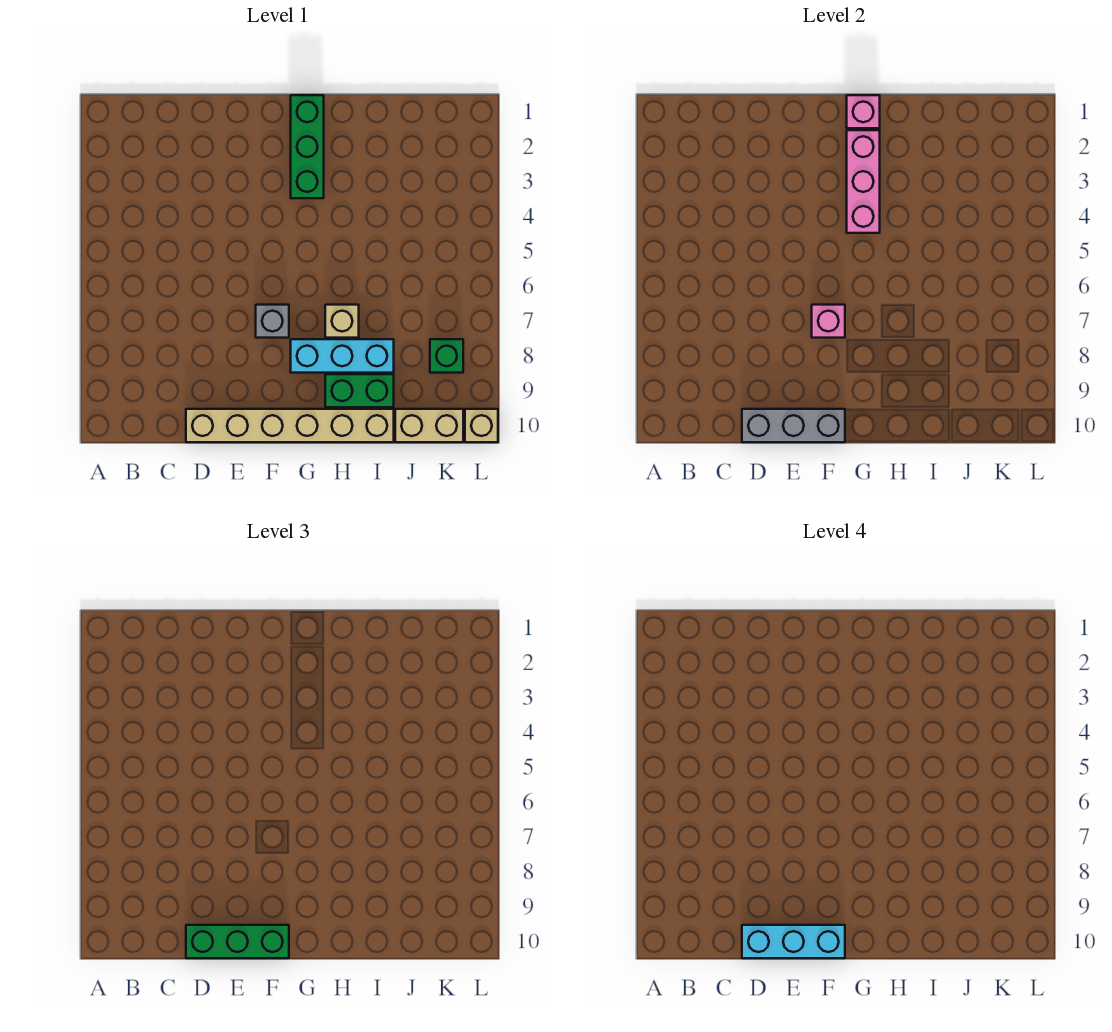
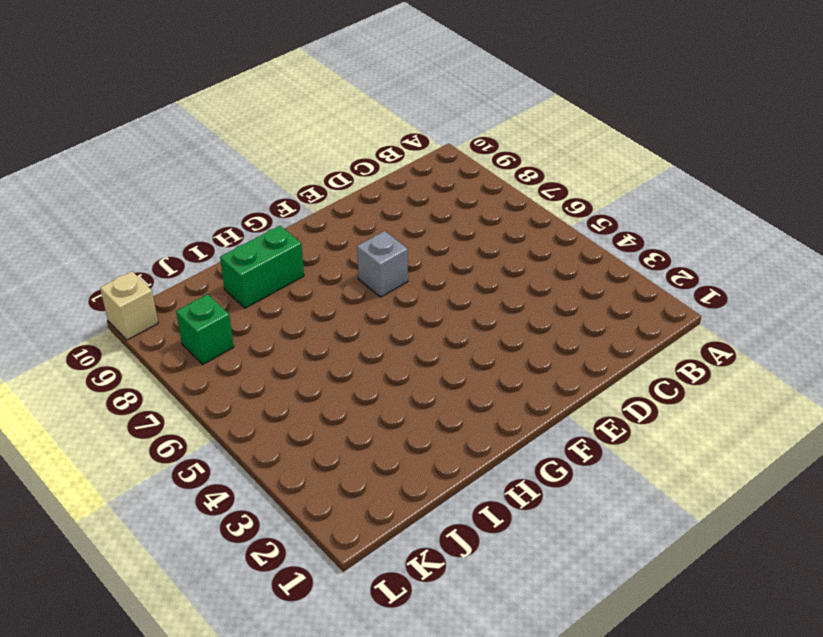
none -> tan brick D10:I10 level 1
none -> green brick G1:G3 level 1
none -> cyan brick G8:I8 level 1

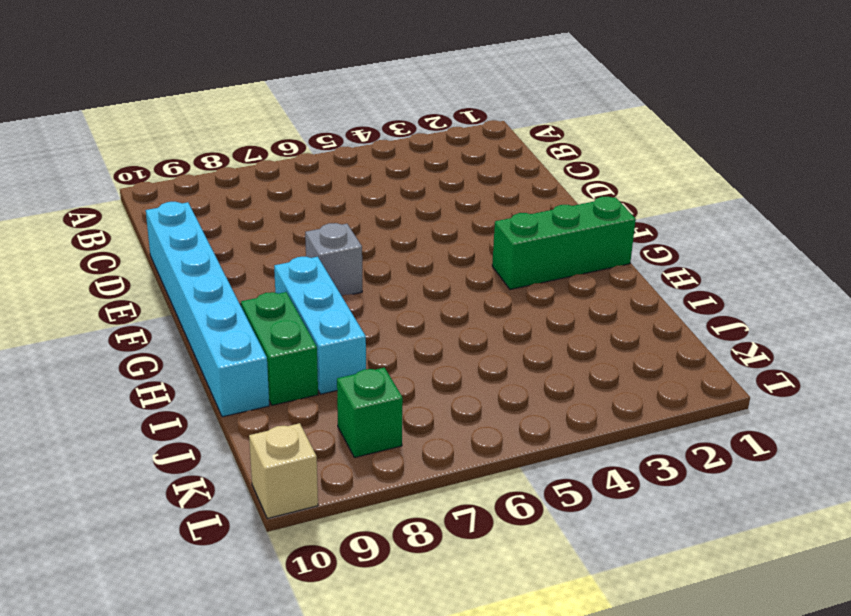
cyan brick D10:I10 level 1 -> tan brick D10:I10 level 1
none -> tan brick H7 level 1
none -> tan brick J10:K10 level 1
none -> grey brick D10:F10 level 2

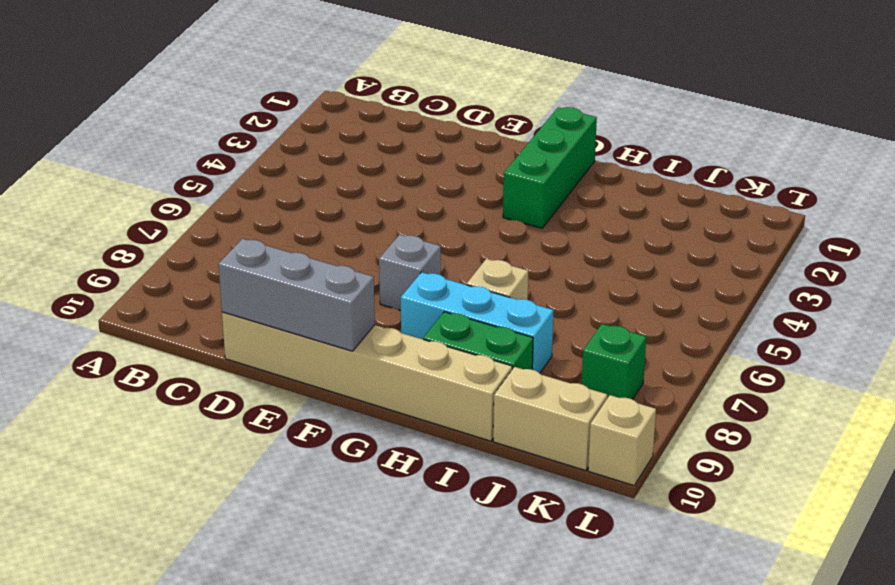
none -> pink brick F7 level 2
none -> pink brick G1 level 2
none -> pink brick G2:G4 level 2

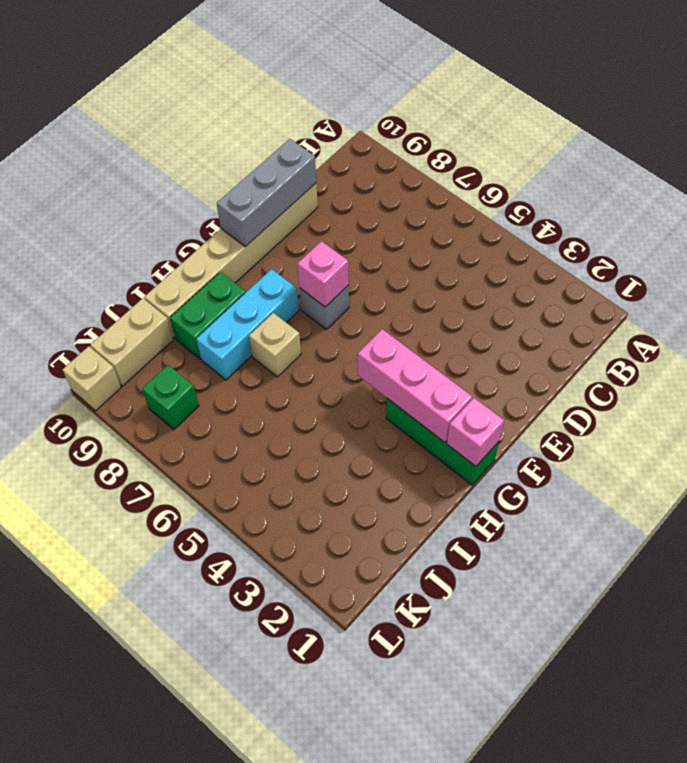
none -> green brick D10:F10 level 3
none -> cyan brick D10:F10 level 4

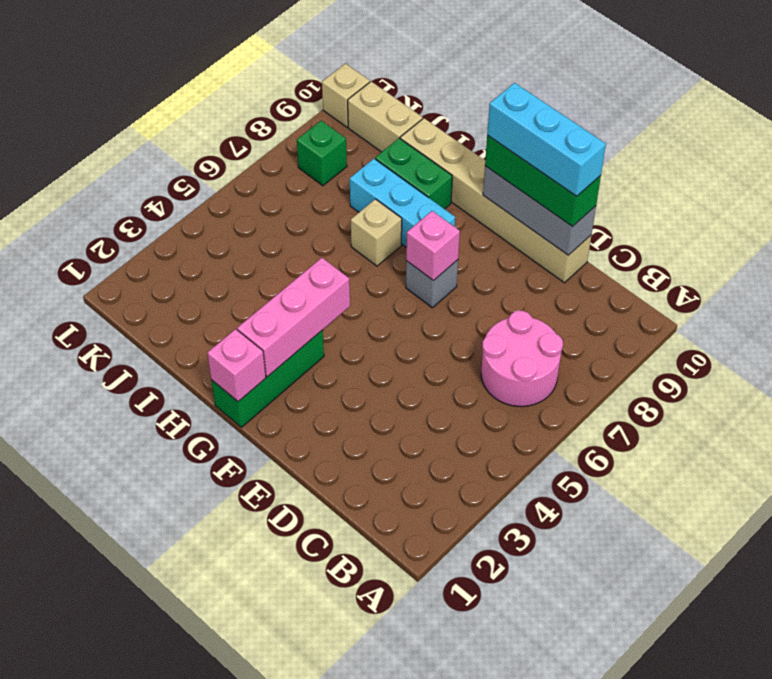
pink round brick B6:C7 level 1 -> none

